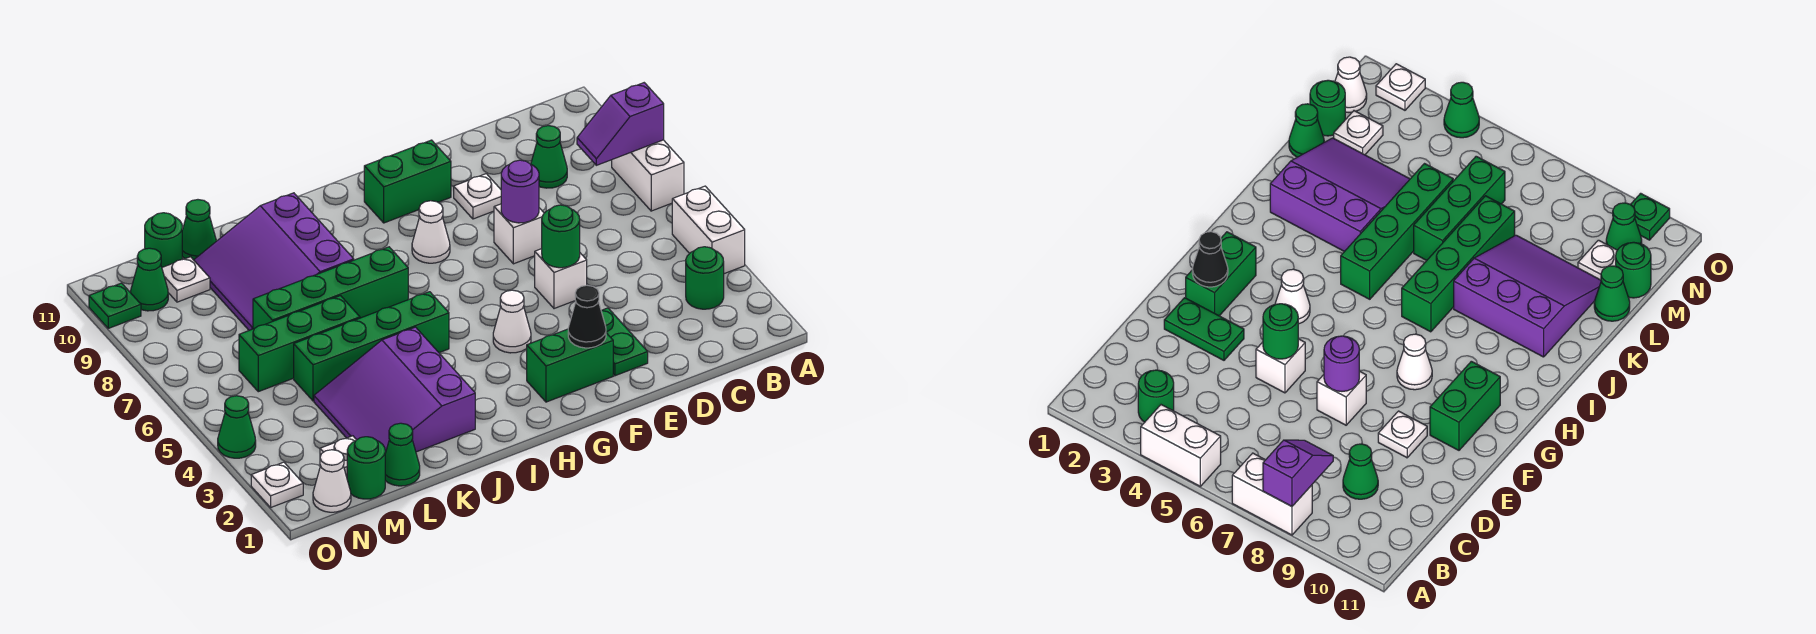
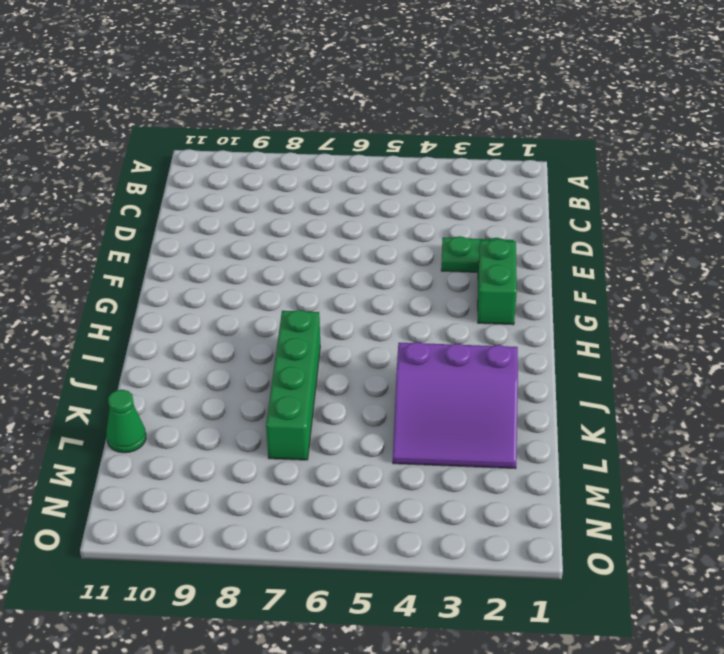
none -> white brick A4:A5 level 1
none -> white brick A7:A8 level 1
none -> green round brick B3 level 1
none -> green cone C9 level 1

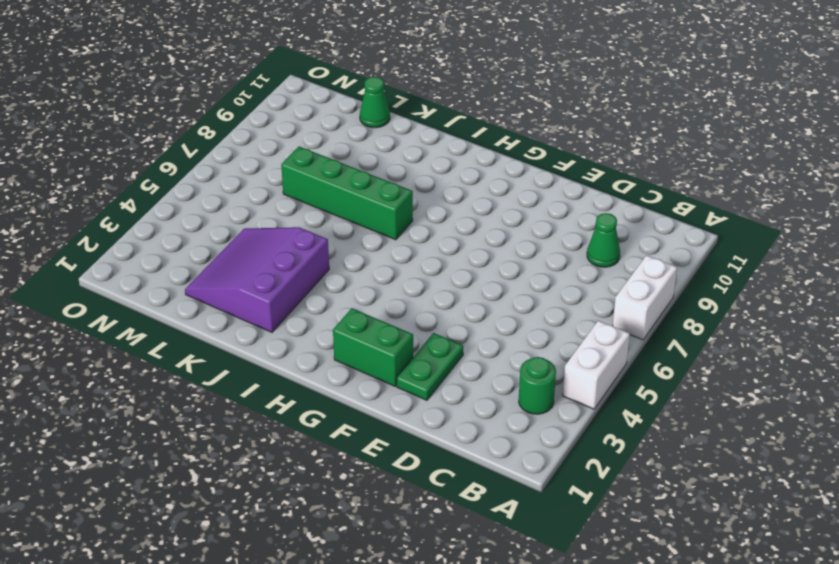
none -> white brick E5 level 1
none -> white brick E7 level 1
none -> white plate E9 level 1
none -> green brick F10:G10 level 1

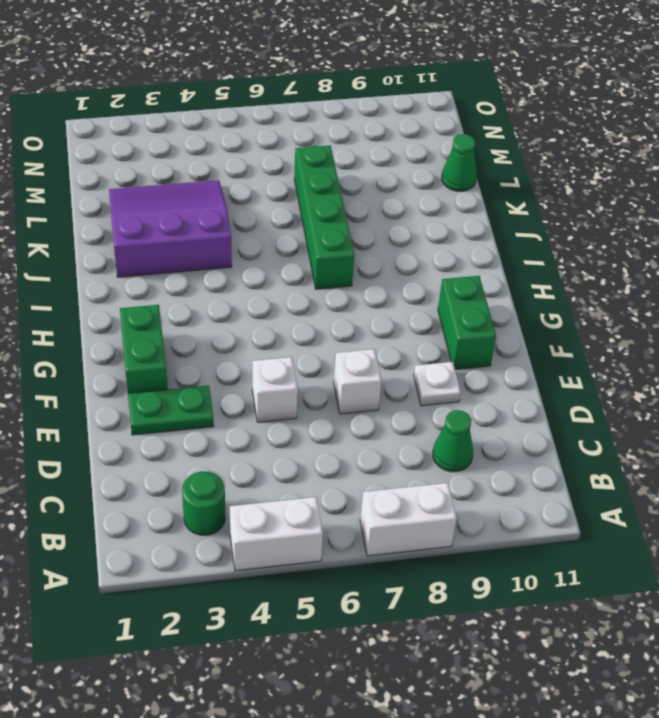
none -> white cone G4 level 1
none -> white cone G8 level 1
none -> green brick I5:L5 level 1
none -> purple slope J8:L10 level 1 top J

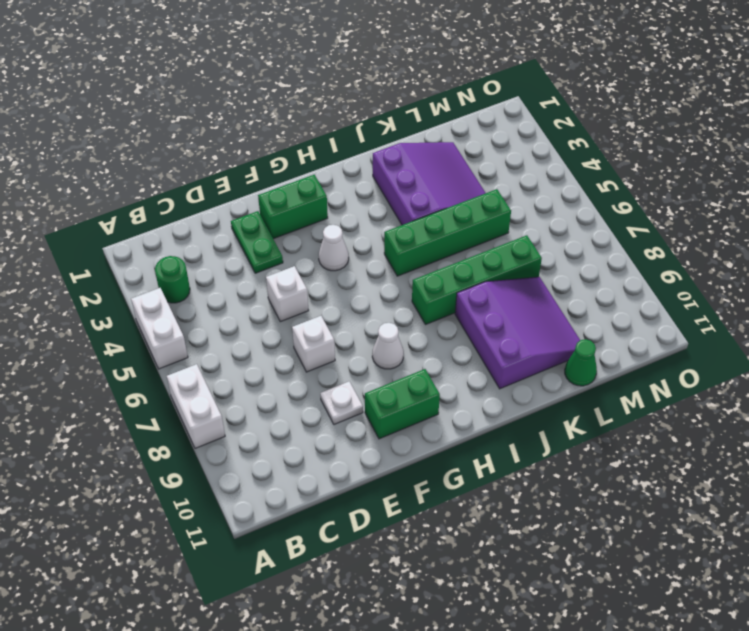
none -> green cone C9 level 1
none -> green brick K6:M6 level 1
none -> green cone L1 level 1
none -> green round brick M1 level 1

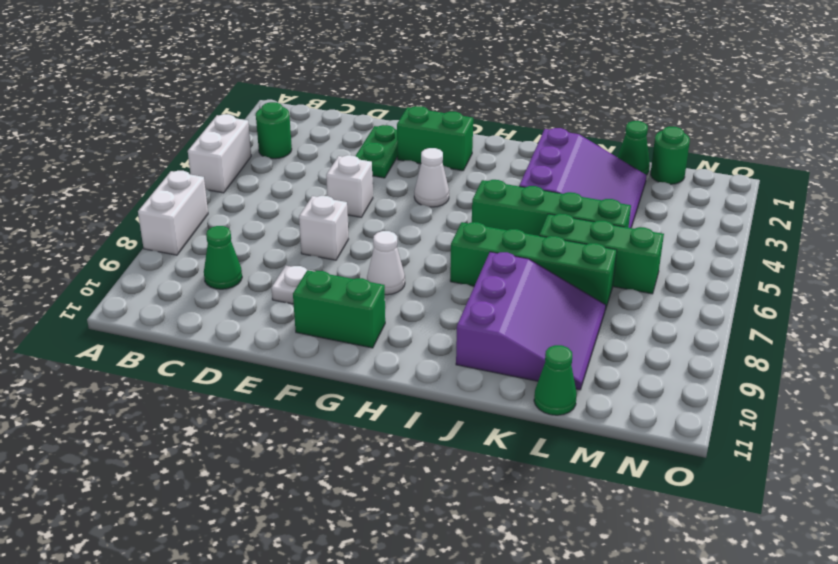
none -> white plate M2 level 1
none -> white plate M10 level 1
none -> green round brick M11 level 1
none -> white cone N1 level 1

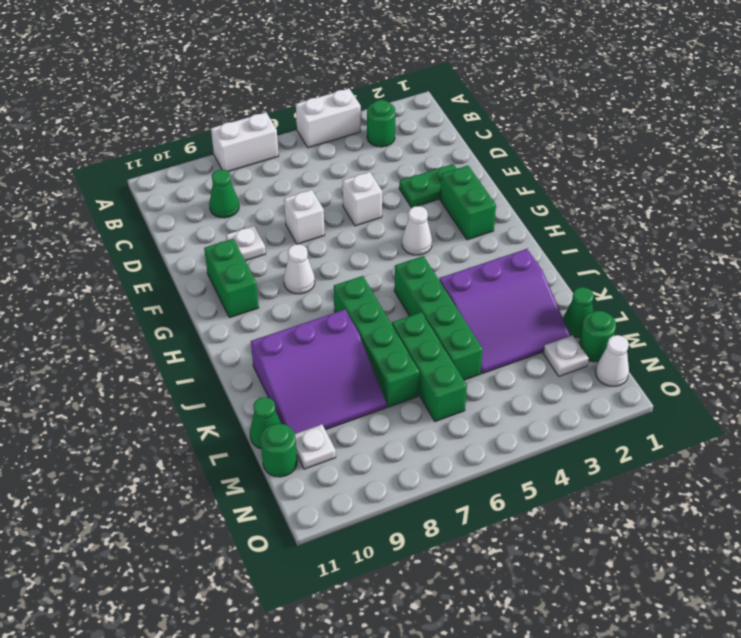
none -> green cone N10 level 1
none -> white plate O2 level 1
none -> green cone O4 level 1
none -> green plate O10 level 1

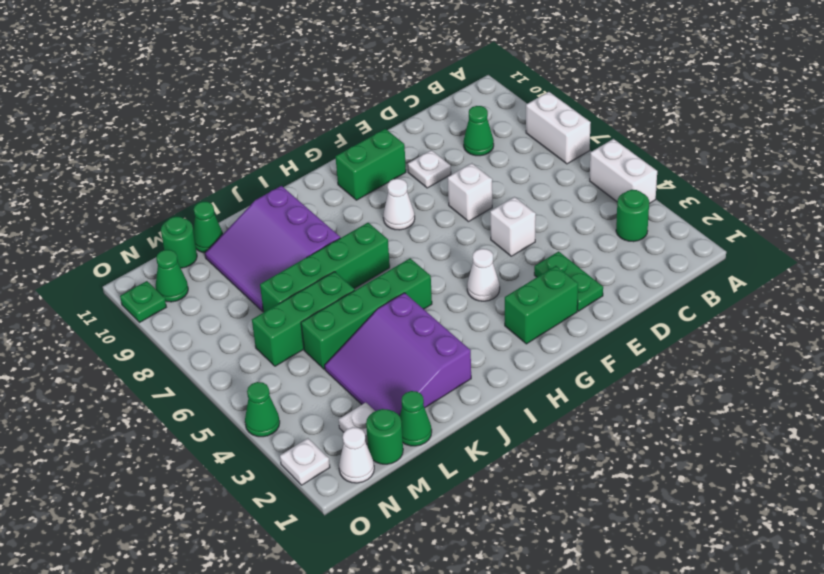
none -> white plate M10 level 1
none -> purple slope A8:B8 level 2 top A
none -> green round brick E5 level 2
none -> purple round brick E7 level 2

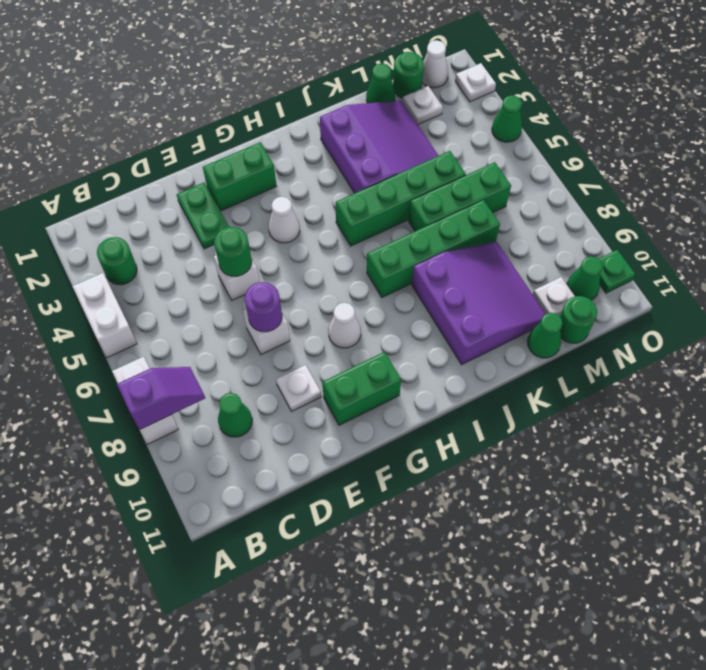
none -> black cone F2 level 2

